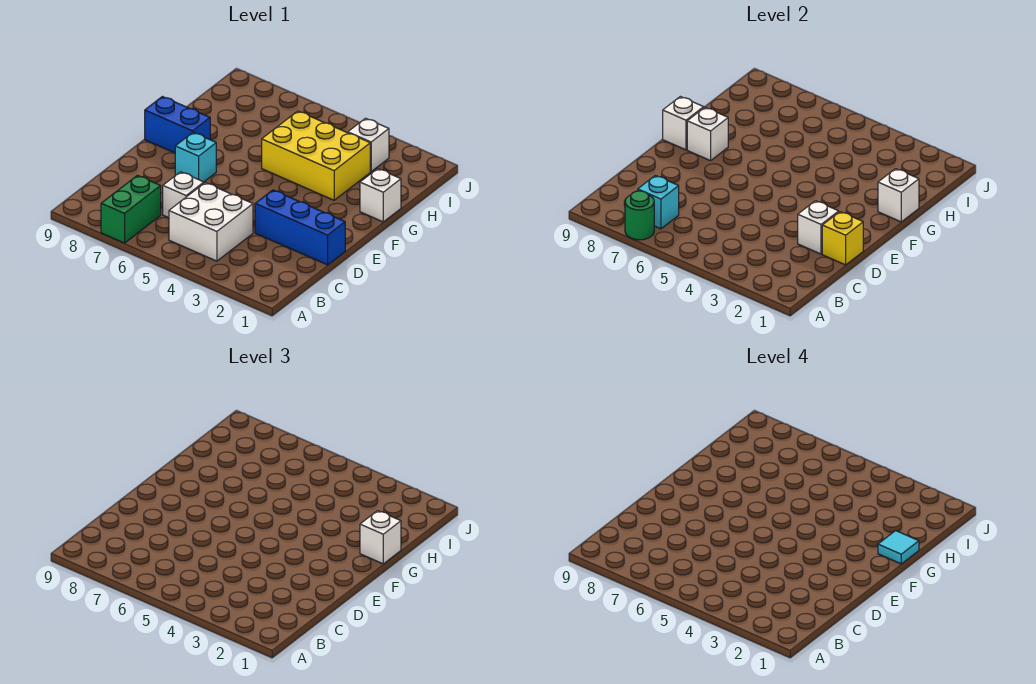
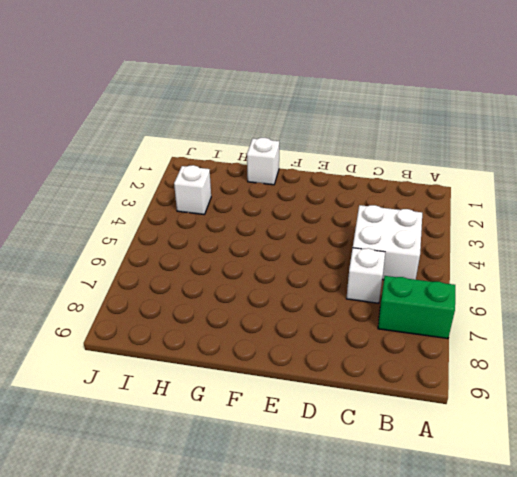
none -> blue brick D1:D3 level 1
none -> cyan brick E7 level 1
none -> blue brick F8:F9 level 1

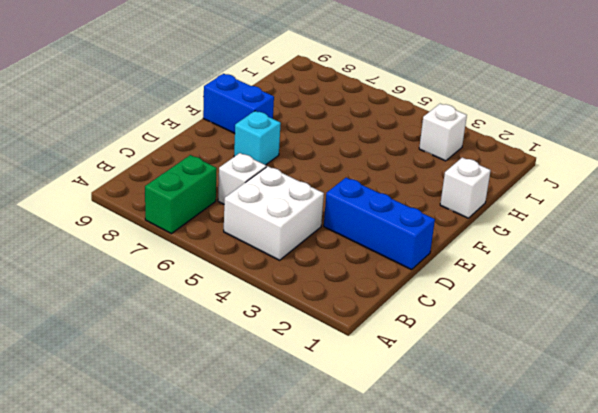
none -> yellow brick G3:H5 level 1
none -> green round brick A7 level 2
none -> cyan brick B7 level 2

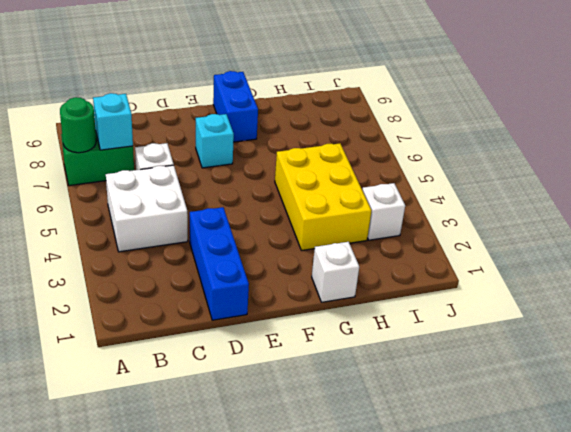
none -> yellow brick D1 level 2
none -> white brick D2 level 2
none -> white brick F8 level 2

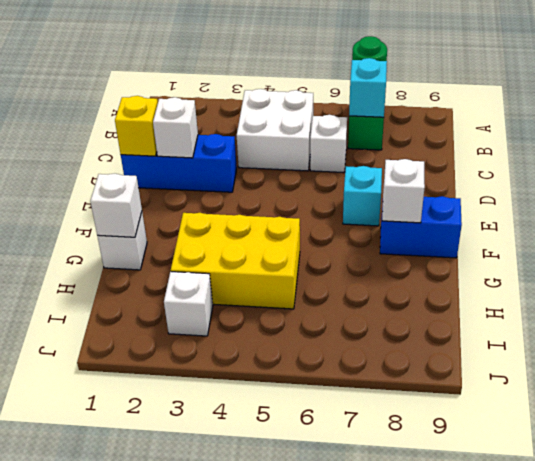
none -> white brick F9 level 2
none -> white brick G1 level 3
none -> cyan tile G1 level 4

